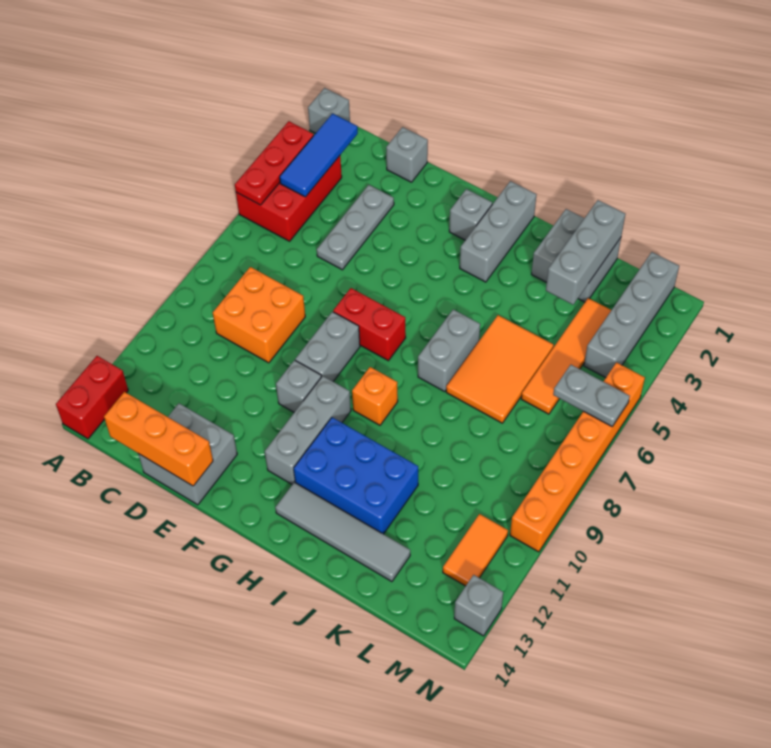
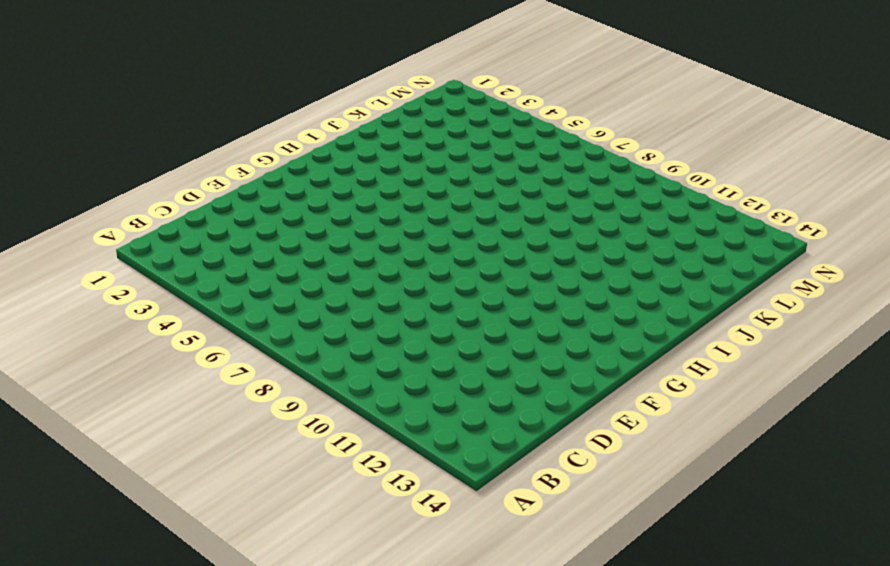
none -> grey brick A1 level 1
none -> red brick A3:B5 level 1
none -> red brick A13:A14 level 1

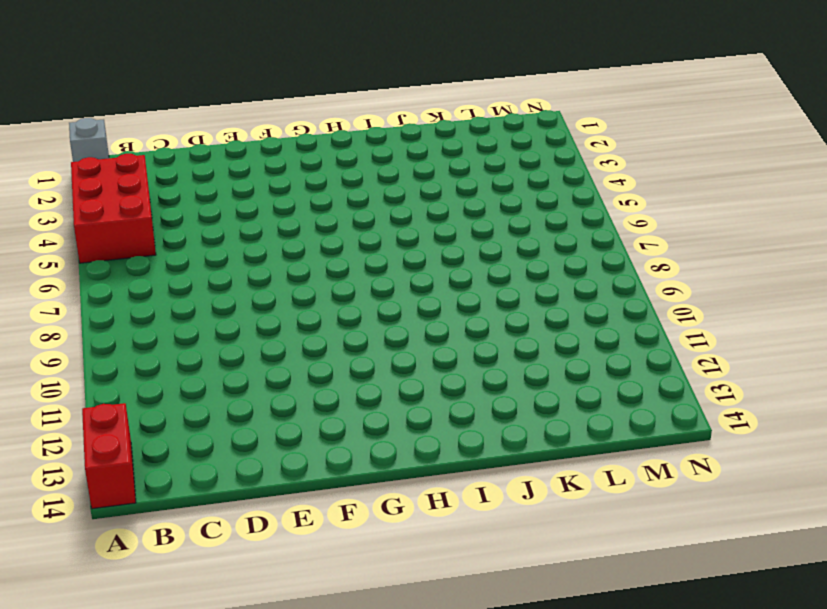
none -> orange brick C8:D9 level 1
none -> grey brick D1 level 1
none -> grey plate D3:D5 level 1

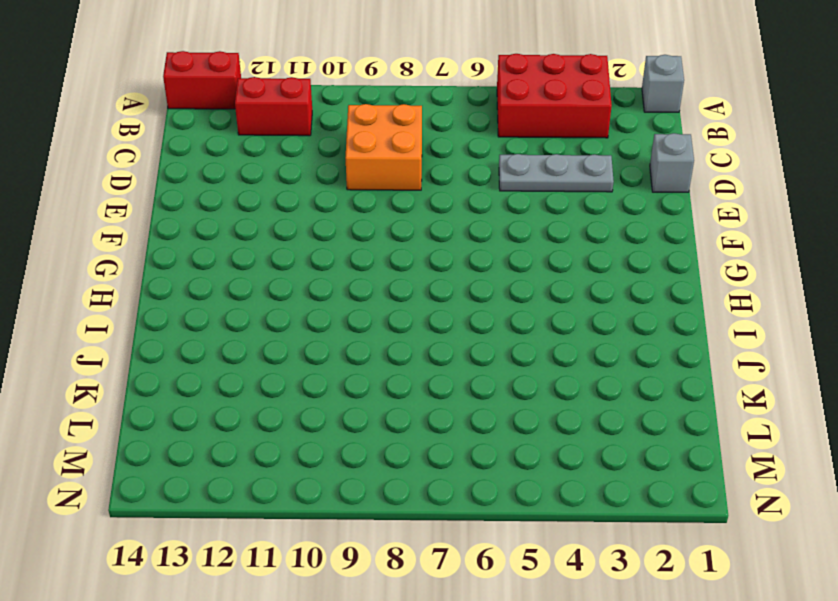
red brick B11:B12 level 1 -> red brick F7:G7 level 1
none -> grey brick D13:E14 level 1
none -> grey brick F8:F9 level 1
none -> grey brick F10 level 1

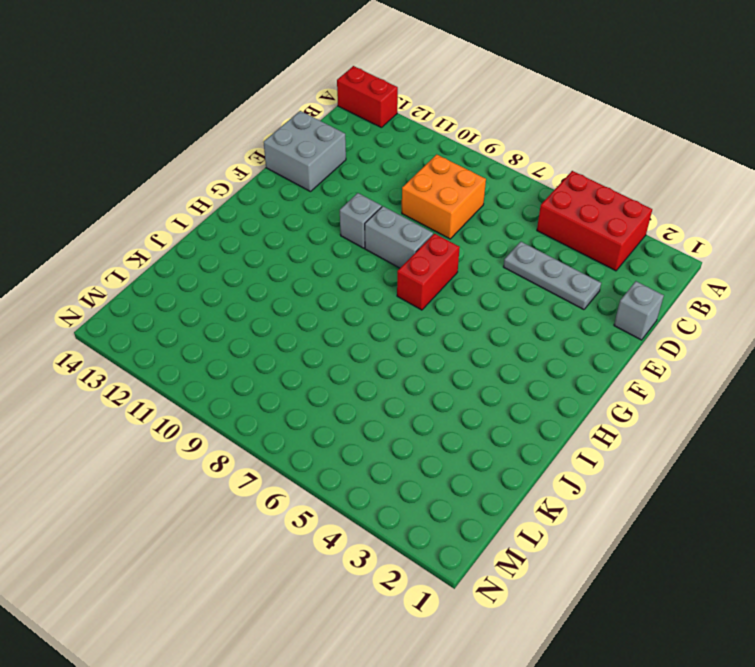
none -> grey brick A1 level 1
none -> grey brick G2 level 1
none -> grey brick G10:G12 level 1

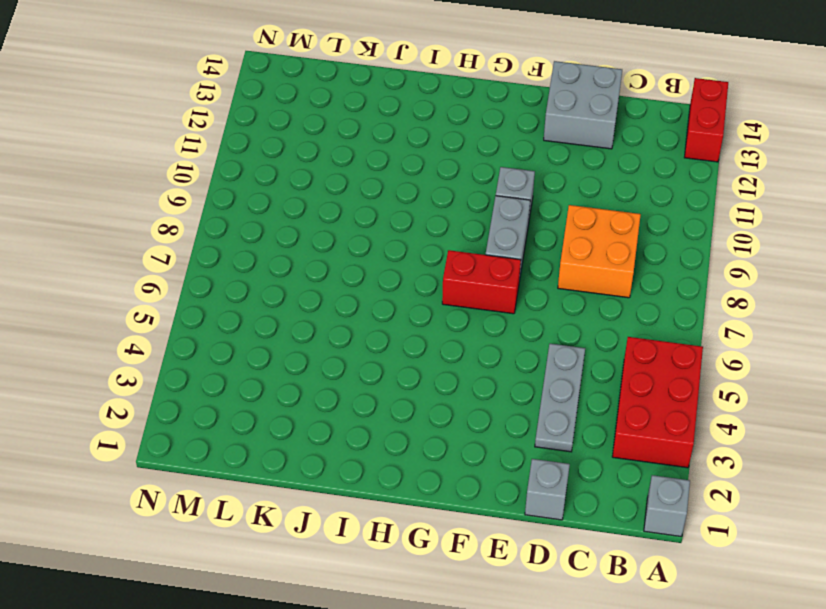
none -> grey brick G2 level 1
none -> grey brick G10:G12 level 1
none -> grey brick H1:H3 level 1

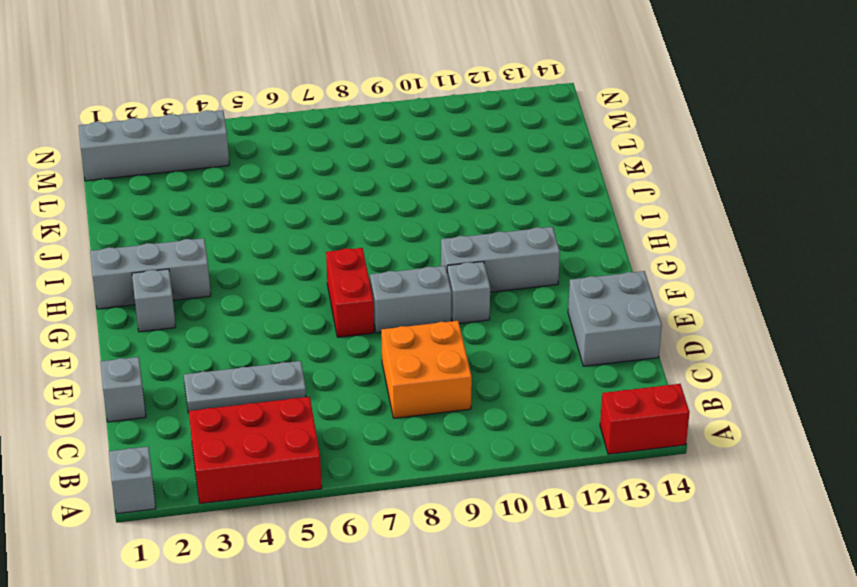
none -> orange brick H9 level 1
none -> blue brick H11:J12 level 1
none -> grey tile H13:K13 level 1

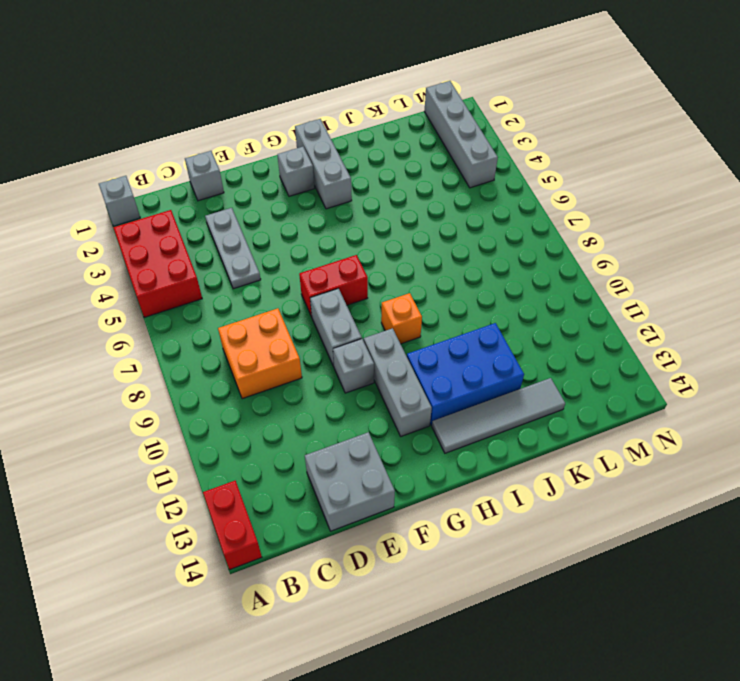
none -> grey brick I6:I7 level 1
none -> grey brick J1:K2 level 1
none -> orange tile J5:K7 level 1

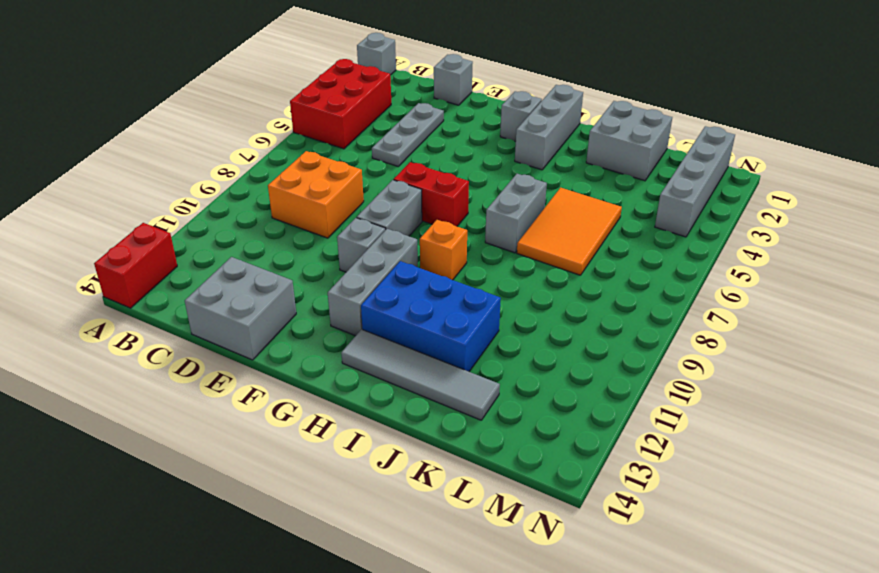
none -> orange tile L3:L6 level 1
none -> orange tile M11:M12 level 1
none -> orange brick N5:N10 level 1

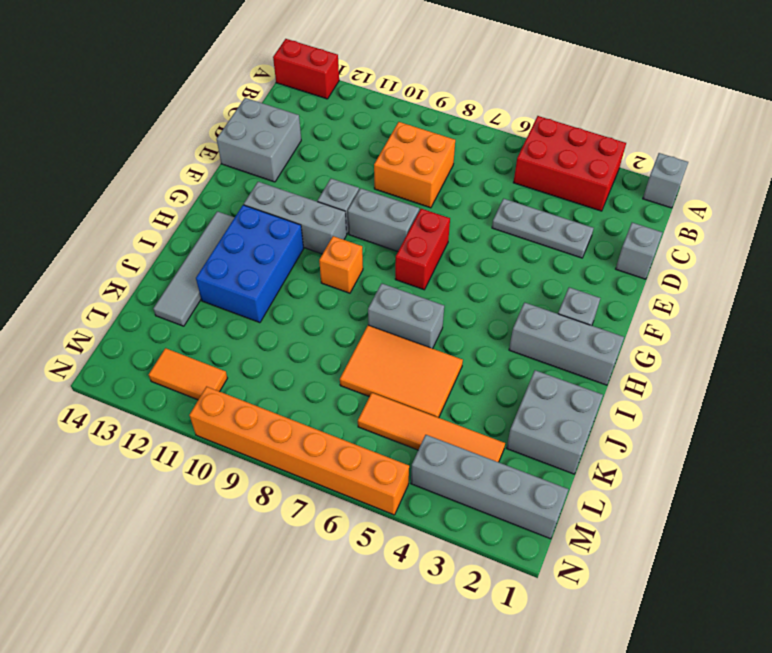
none -> grey brick N13 level 1
none -> red plate A3:A5 level 2
none -> blue tile B2:B4 level 2

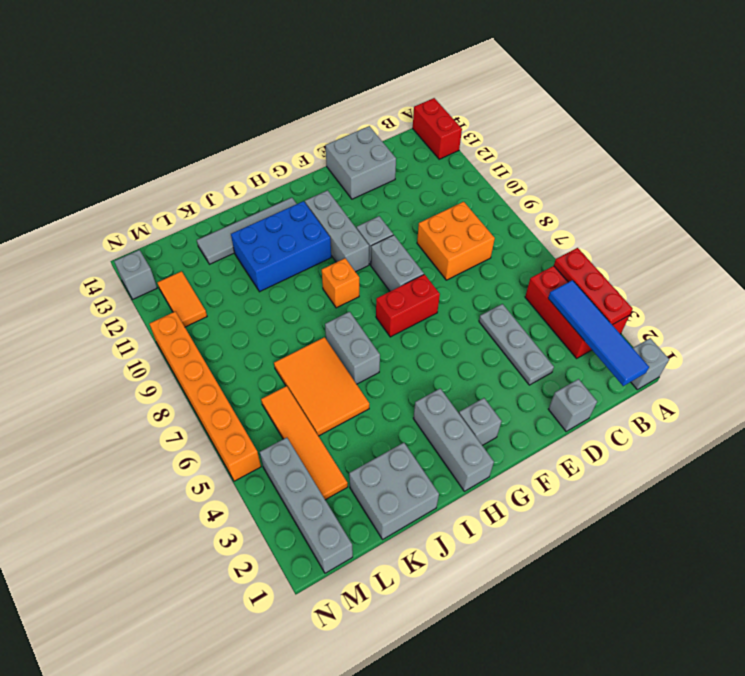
blue tile B1:B4 level 2 -> blue tile B2:B4 level 2
none -> orange brick C14:E14 level 2
none -> grey brick K1:K3 level 2
none -> grey plate M6:N6 level 2

